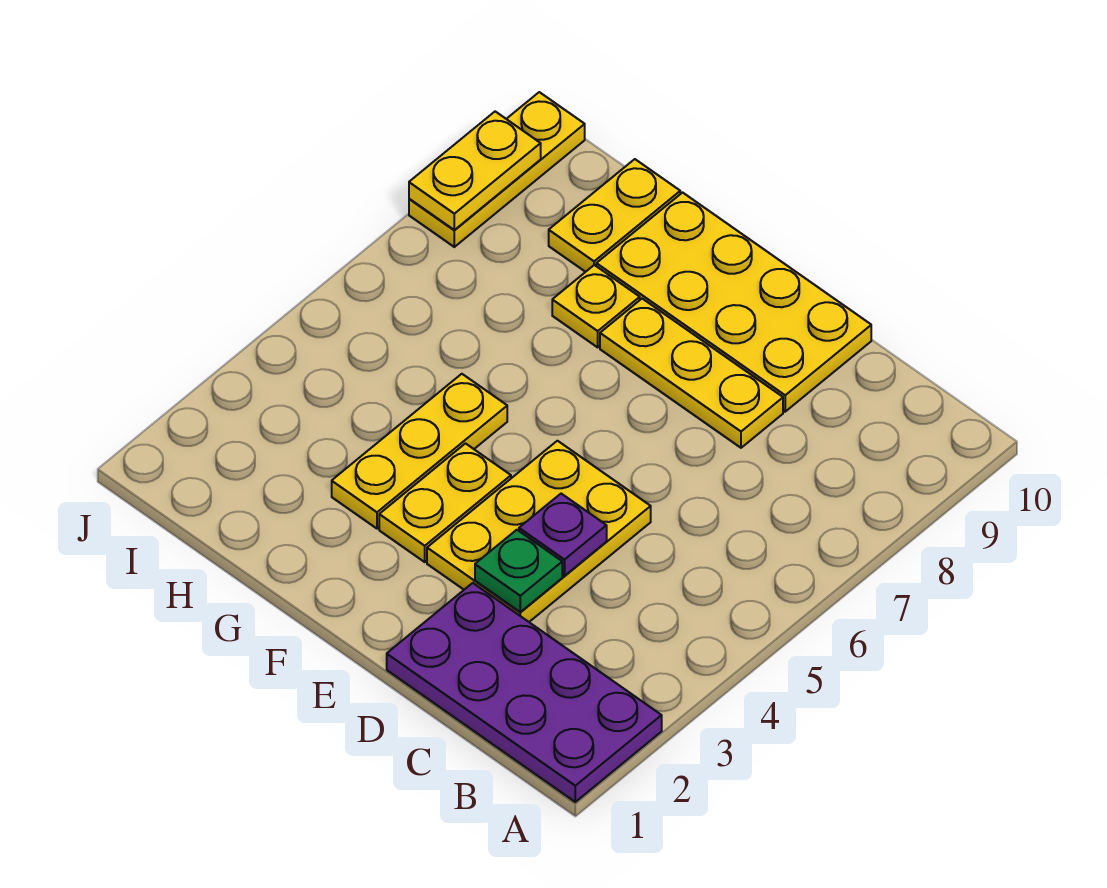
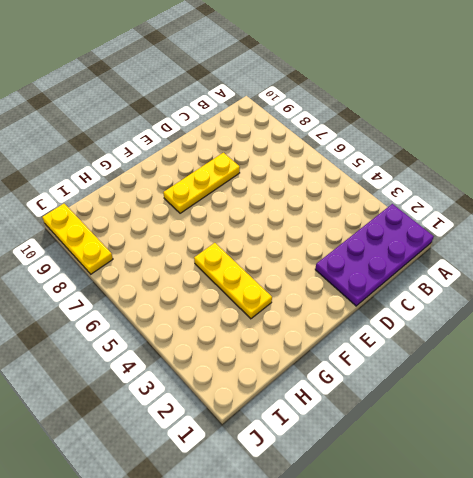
none -> yellow plate D3:E5 level 1
none -> yellow plate D9:G10 level 1
none -> yellow plate F3:F4 level 1

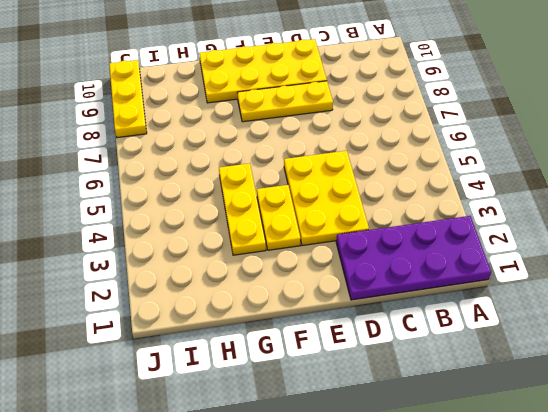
none -> yellow plate G8 level 1
none -> yellow plate H9:H10 level 1
none -> green plate D3 level 2

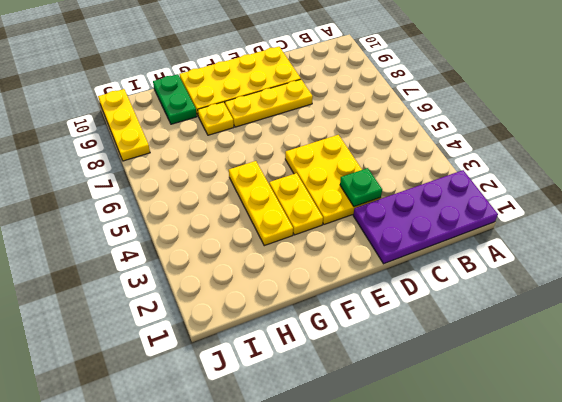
green plate H9:H10 level 1 -> yellow plate H9:H10 level 1
none -> purple plate D4 level 2
none -> yellow plate J8:J9 level 2

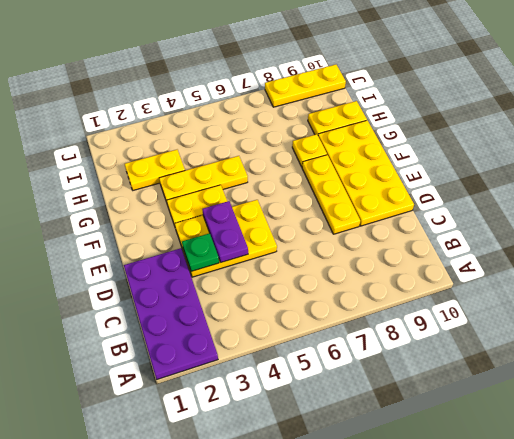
purple plate D4:E4 level 2 -> purple plate D4 level 2
yellow plate H2:H3 level 1 -> yellow plate J8:J9 level 2

